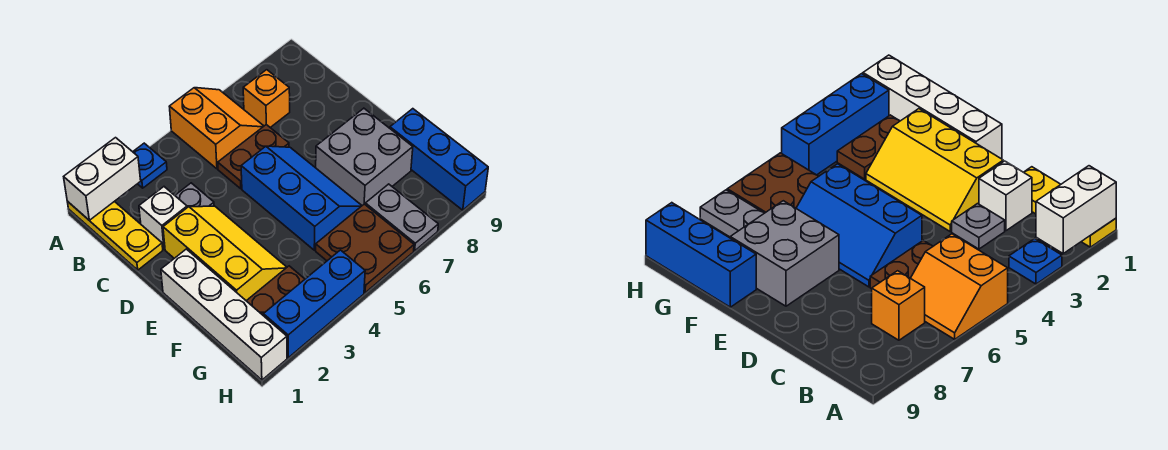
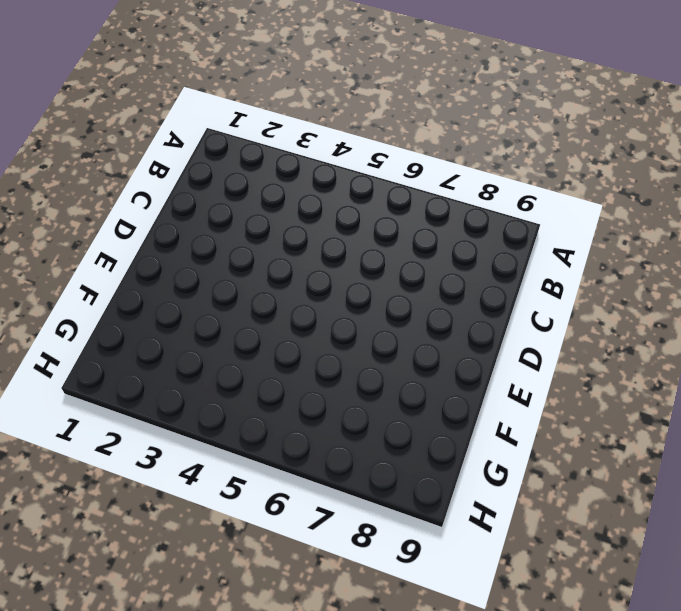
none -> yellow plate A1:C1 level 1
none -> blue plate A3 level 1
none -> orange slope A5:B6 level 1 top 5

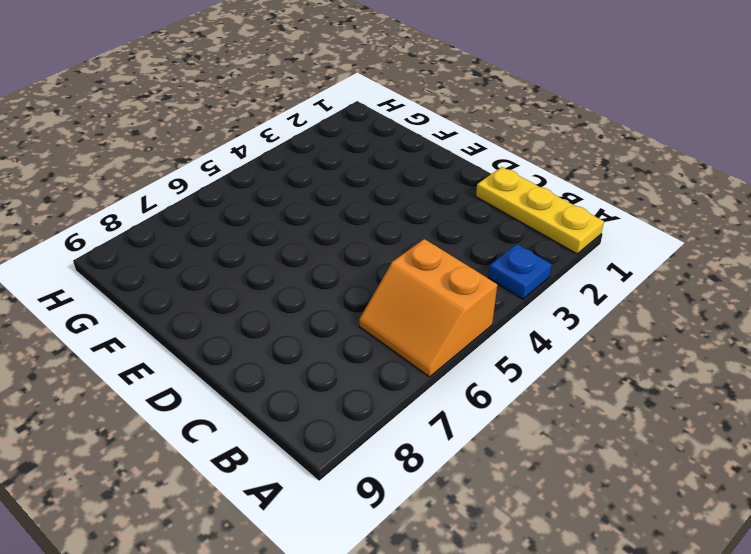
none -> orange brick B7 level 1
none -> white brick C2 level 1
none -> grey plate C3 level 1

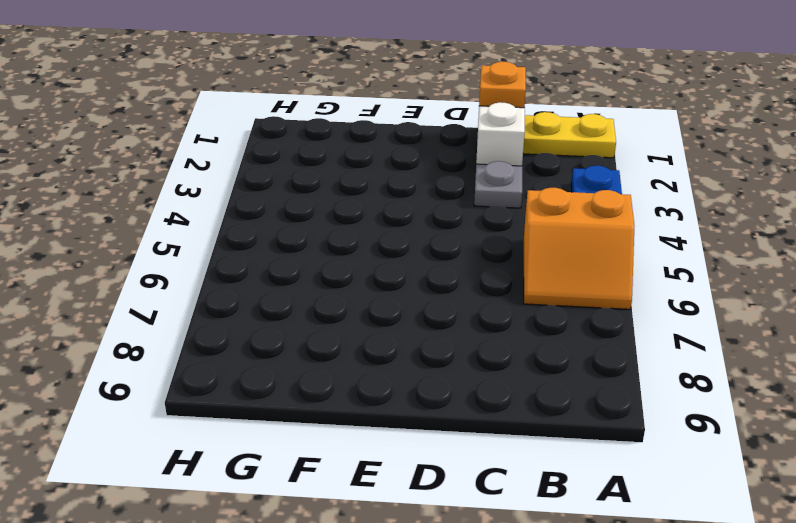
orange brick C1 level 2 -> orange brick B7 level 1
none -> brown plate C5:C6 level 1
none -> yellow slope D2:F3 level 1 top 2
none -> blue slope D5:F6 level 1 top 5

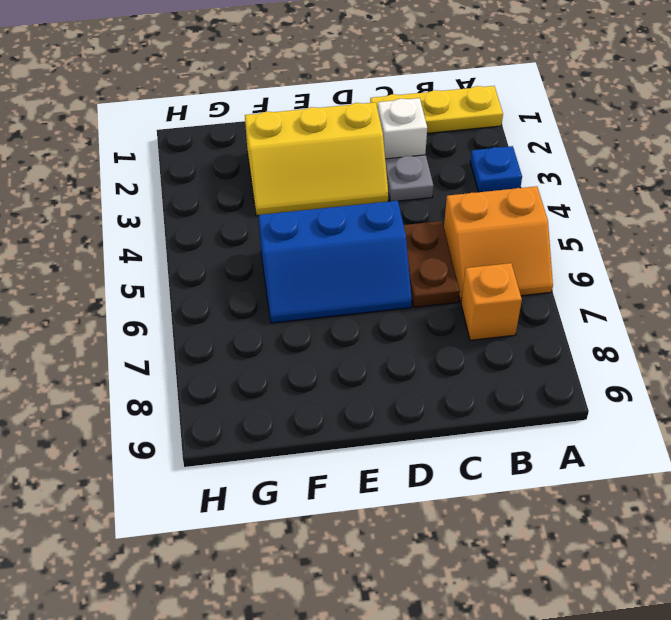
none -> white brick E1:H1 level 1
none -> grey brick E7:F8 level 1
none -> blue brick F9:H9 level 1

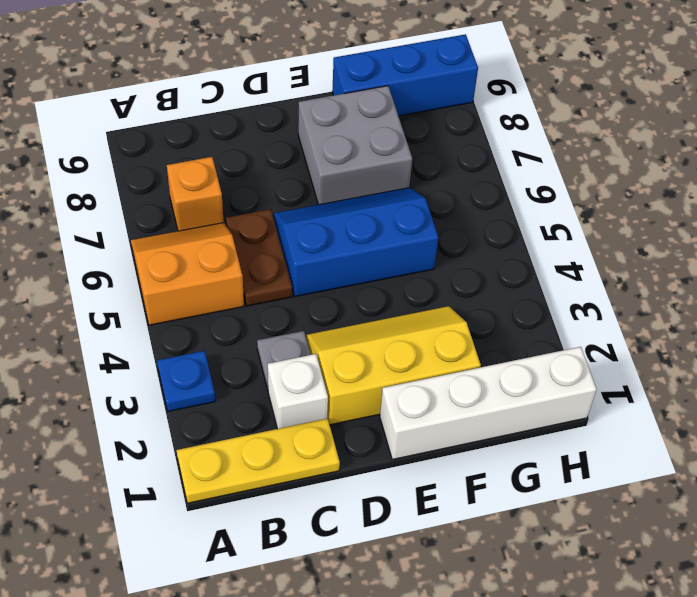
none -> brown plate G2:G3 level 1
none -> brown plate G5:H6 level 1
none -> grey plate G7:H7 level 1

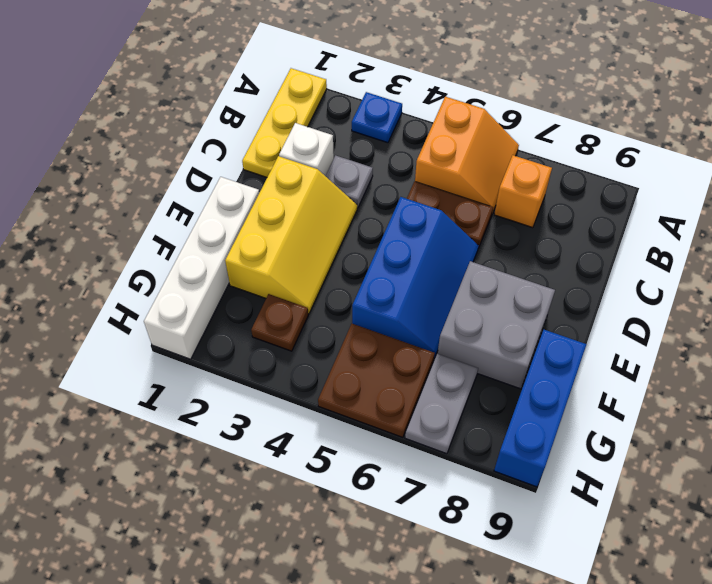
brown plate G3 level 1 -> brown plate G2:G3 level 1
none -> blue brick H2:H4 level 1
none -> white brick A1:A2 level 2

